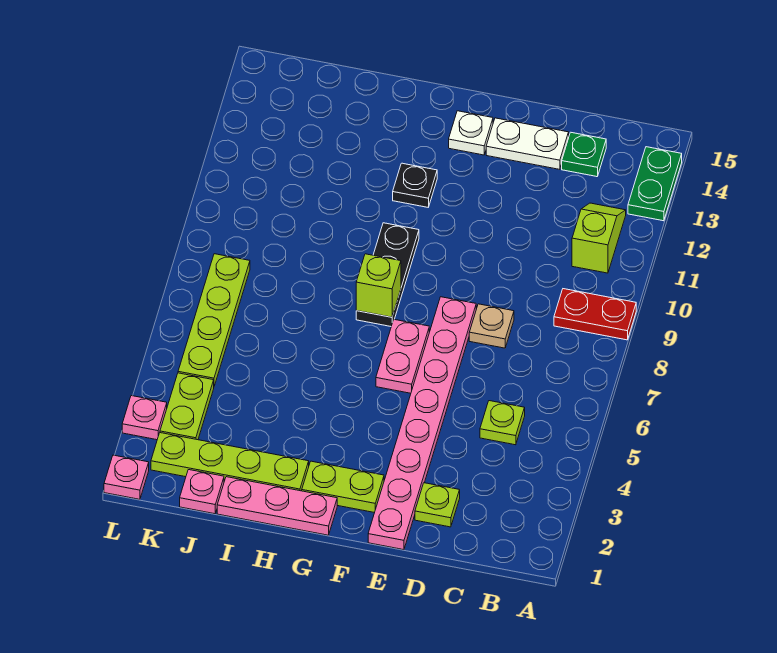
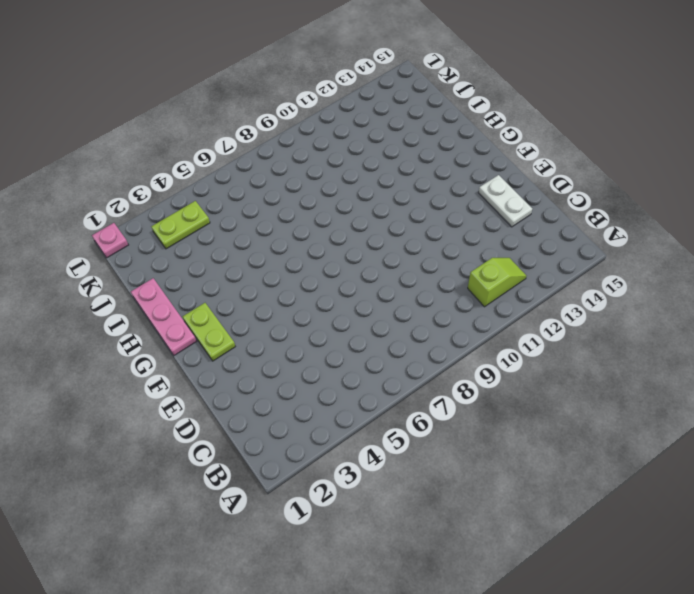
none -> red plate A9:B9 level 1
none -> green plate A13:A14 level 1
none -> lime plate C5 level 1

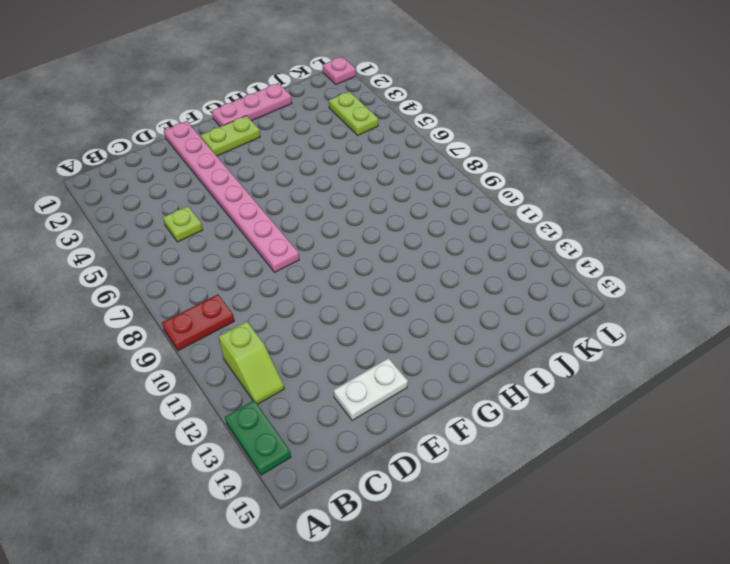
none -> green plate C14 level 1
none -> lime plate D2 level 1
none -> tan plate D8 level 1

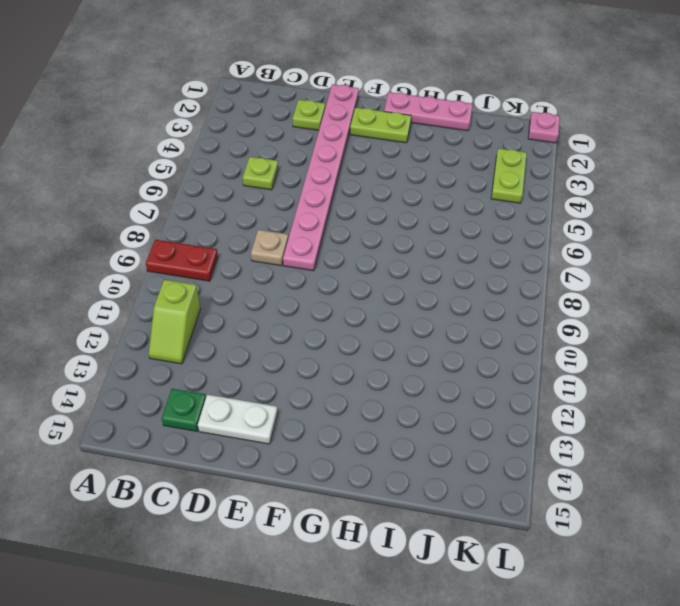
none -> green plate A13:A14 level 1
none -> pink plate F6:F7 level 1
none -> white plate F14 level 1

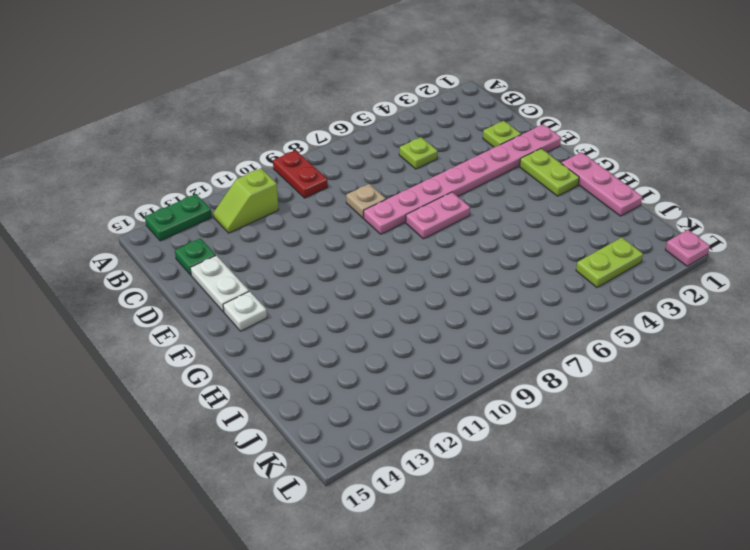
none -> black plate G8:G10 level 1
none -> black plate G12 level 1
none -> lime plate H2:K2 level 1

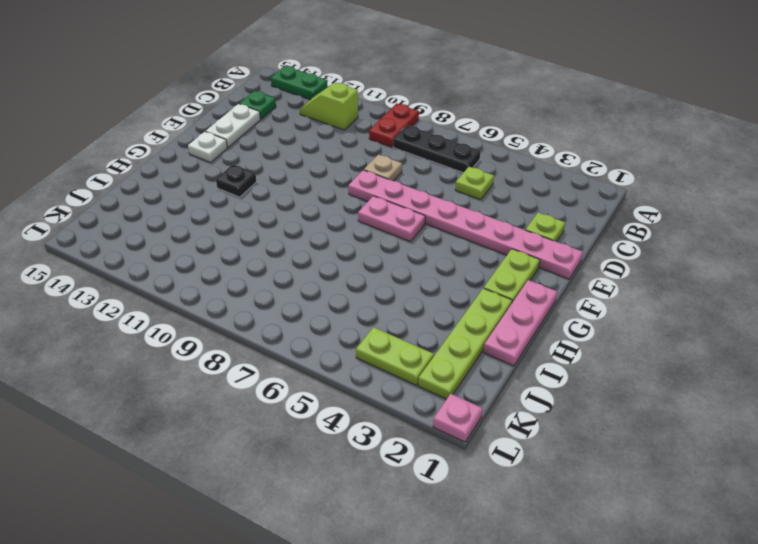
black plate B6:B8 level 1 -> black plate G8:G10 level 1
none -> pink plate J1 level 1
none -> lime plate K5:K8 level 1
none -> pink plate L3 level 1

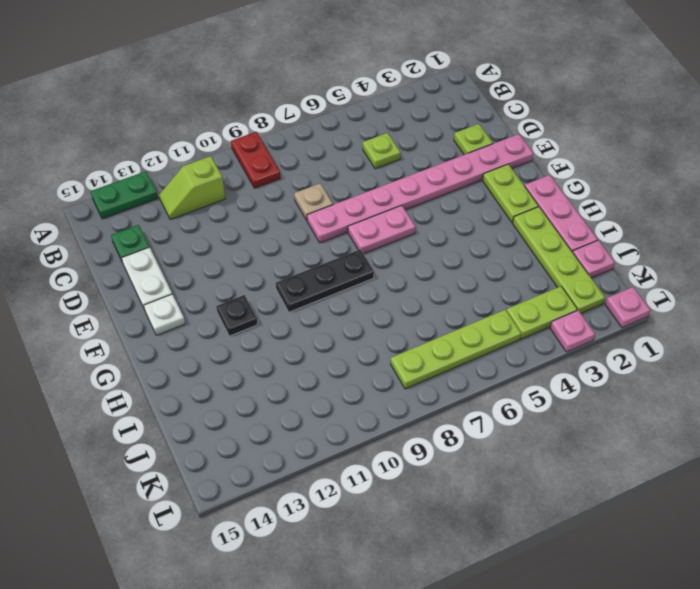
none -> lime brick G8 level 2

